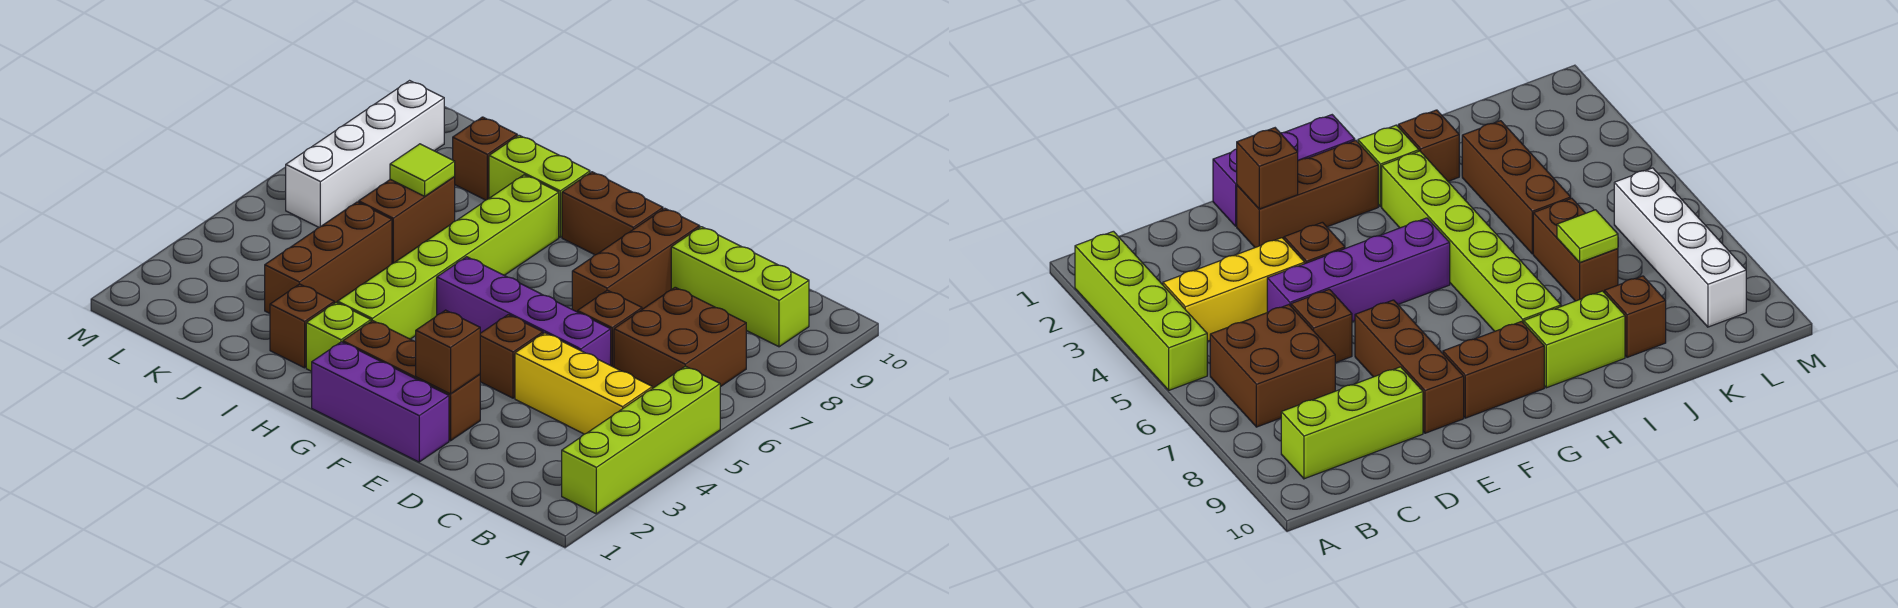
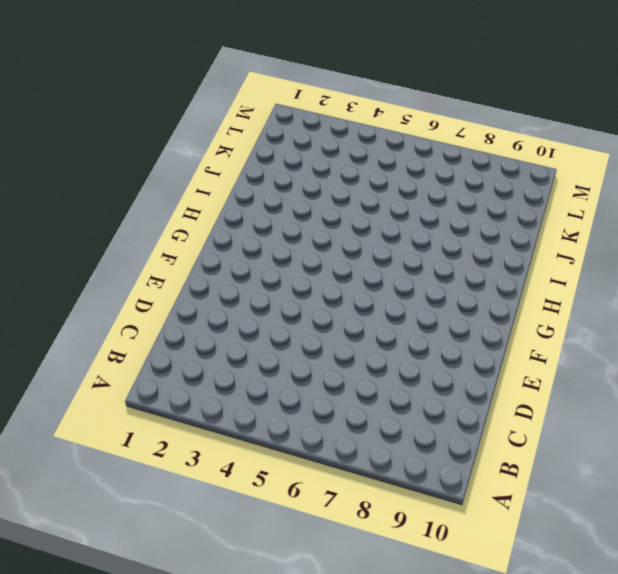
none -> lime brick A2:A5 level 1
none -> yellow brick B4:D4 level 1
none -> brown brick B6:C7 level 1

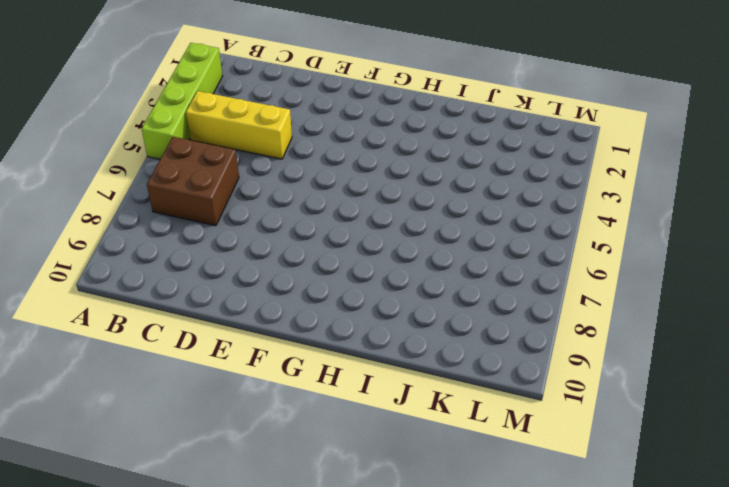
none -> lime brick B9:D9 level 1
none -> purple brick D5:G5 level 1
none -> brown brick D6 level 1

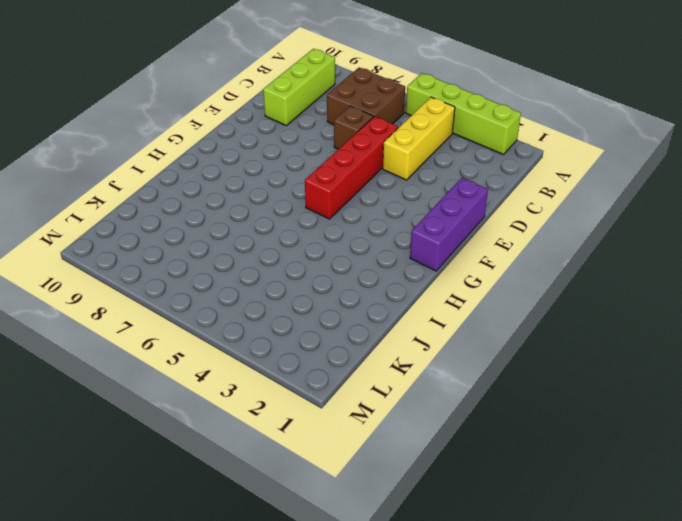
red brick D5:G5 level 1 -> purple brick D5:G5 level 1
none -> brown brick E2:G2 level 1
none -> brown brick E4 level 1
none -> brown brick E7:E9 level 1

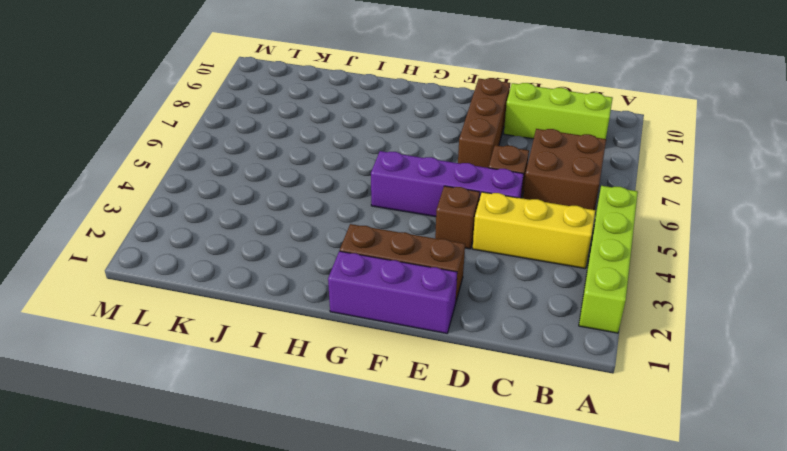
none -> brown brick F9:G9 level 1
none -> lime brick H2 level 1
none -> lime brick H3:H8 level 1

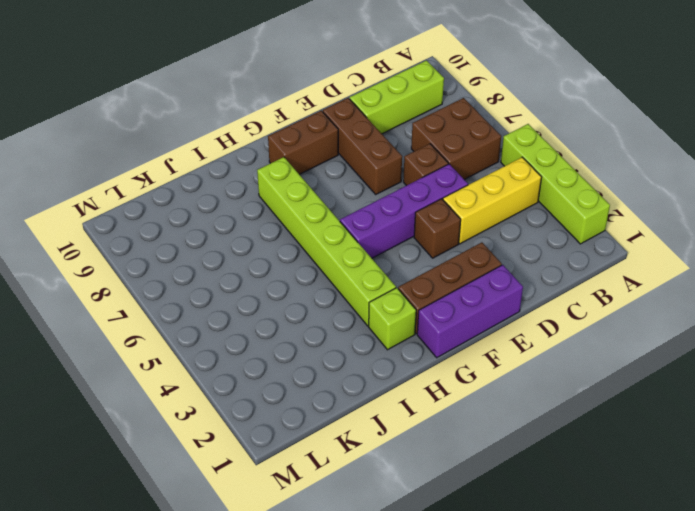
none -> lime brick H9:I9 level 1
none -> brown brick I2 level 1
none -> brown brick J3:J5 level 1

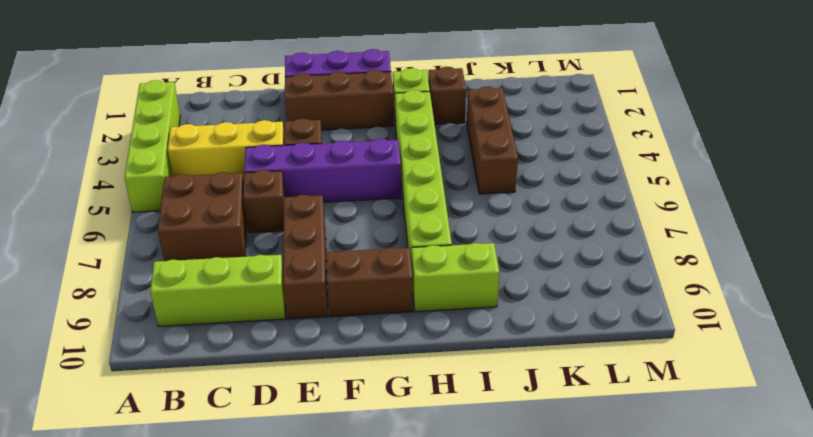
none -> brown brick J6:J7 level 1
none -> brown brick J9 level 1
none -> white brick L6:L9 level 1

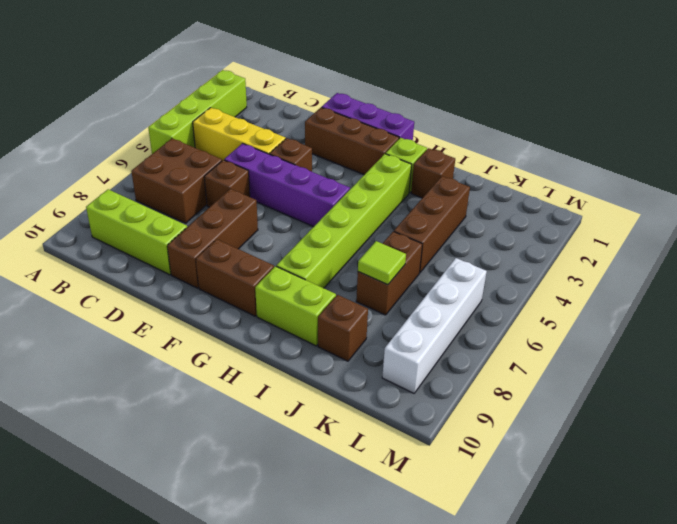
none -> brown brick E2 level 2

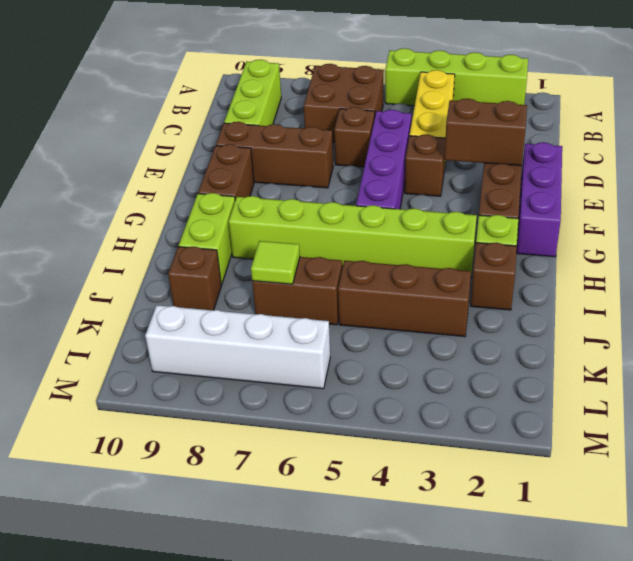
brown brick E2:E3 level 2 -> brown brick E2 level 2

